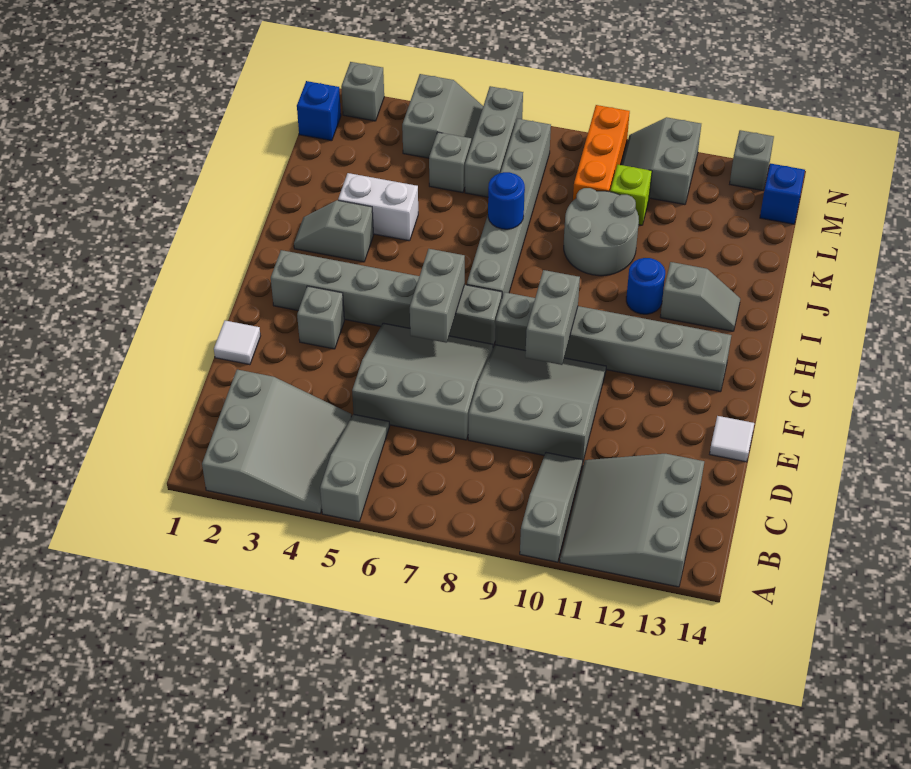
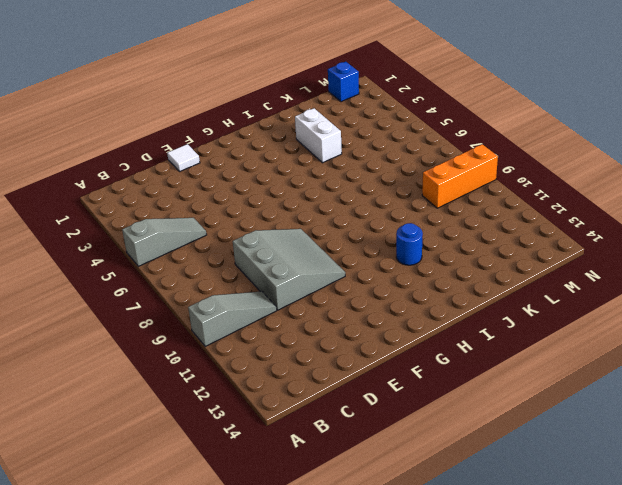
none -> grey slope A2:C4 level 1 top 2
none -> grey slope A11:C13 level 1 top 13
none -> grey slope D5:F7 level 1 top D
none -> white tile E14 level 1

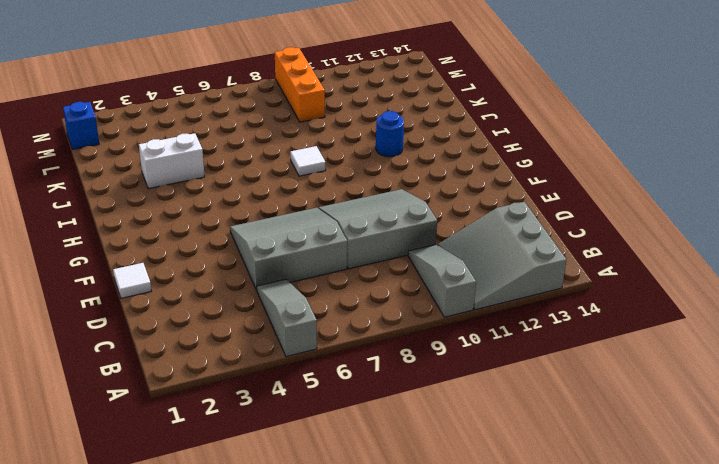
white tile I8 level 1 -> white tile E14 level 1
none -> grey slope A2:C4 level 1 top 2
none -> grey brick F3 level 1
none -> grey brick G2:G7 level 1
none -> grey brick G8:G13 level 1

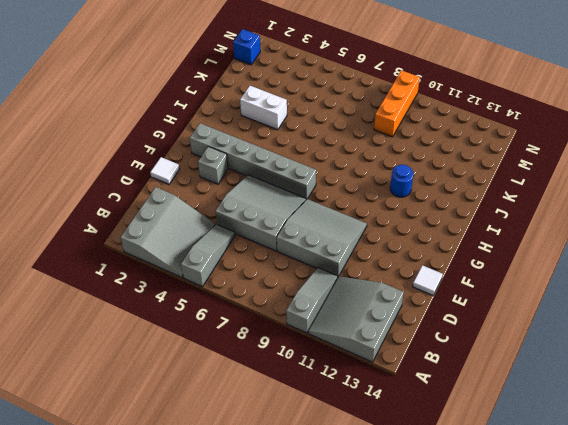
none -> grey brick G8:G13 level 1
none -> grey brick H7:M7 level 1
none -> grey slope I2:I3 level 1 top 3
none -> grey slope I12:I13 level 1 top 12

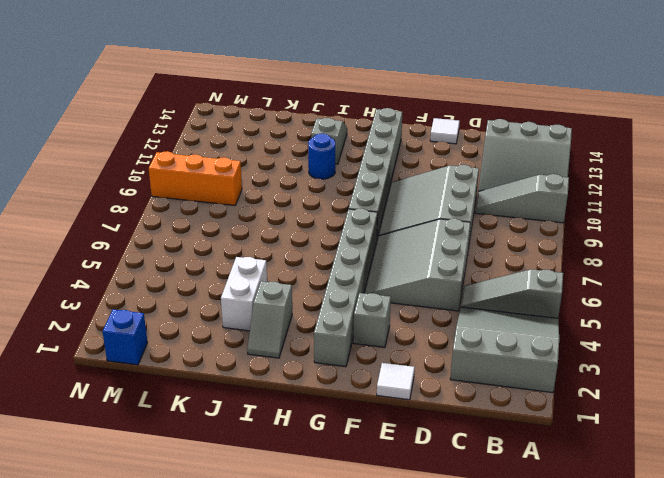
none -> grey brick H7:M7 level 1
none -> grey round brick J9:K10 level 1
none -> grey brick L5 level 1
none -> grey brick L6:N6 level 1

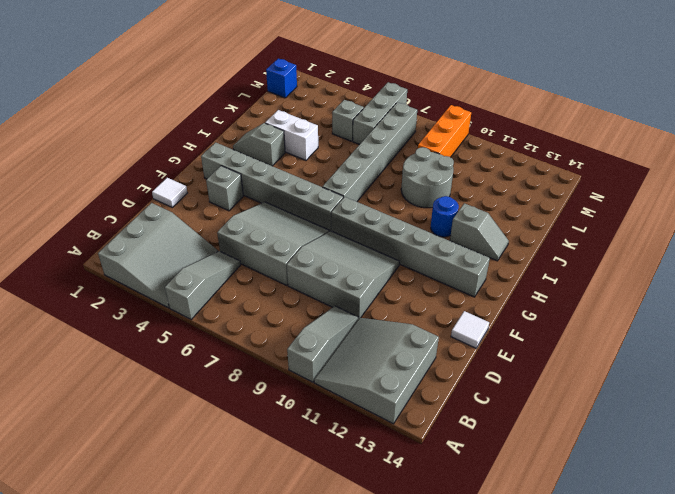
none -> lime brick L10 level 1
none -> grey slope M4:N5 level 1 top 4
none -> grey slope M10:N11 level 1 top 11
none -> blue brick M14 level 1

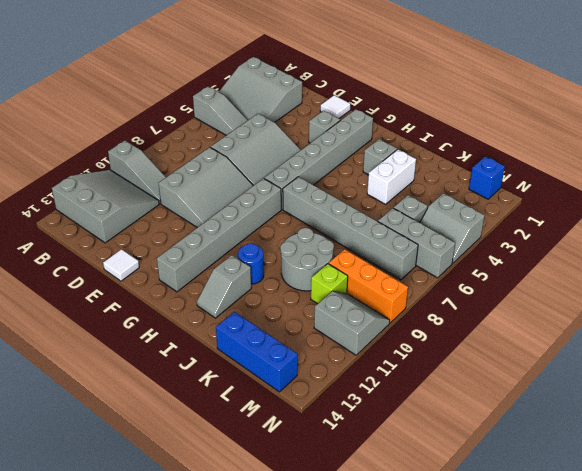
blue brick K14:M14 level 1 -> blue brick M14 level 1
none -> grey brick N2 level 1
none -> grey brick N13 level 1
none -> grey brick F6:G6 level 2
none -> grey brick F9:G9 level 2

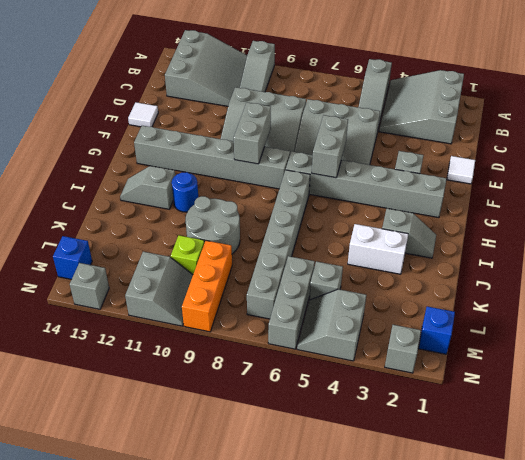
none -> blue round brick J7 level 2

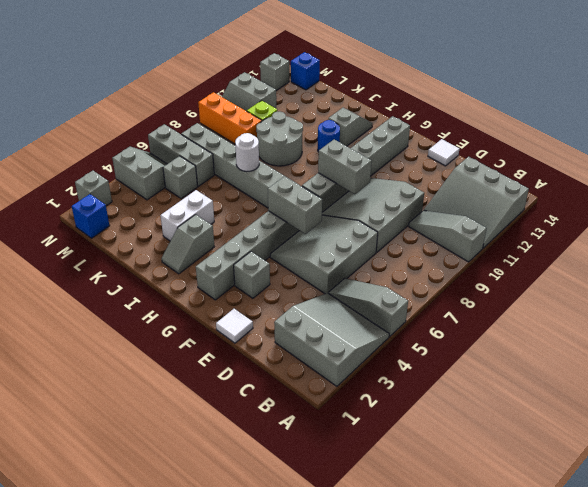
white round brick J7 level 2 -> blue round brick J7 level 2

